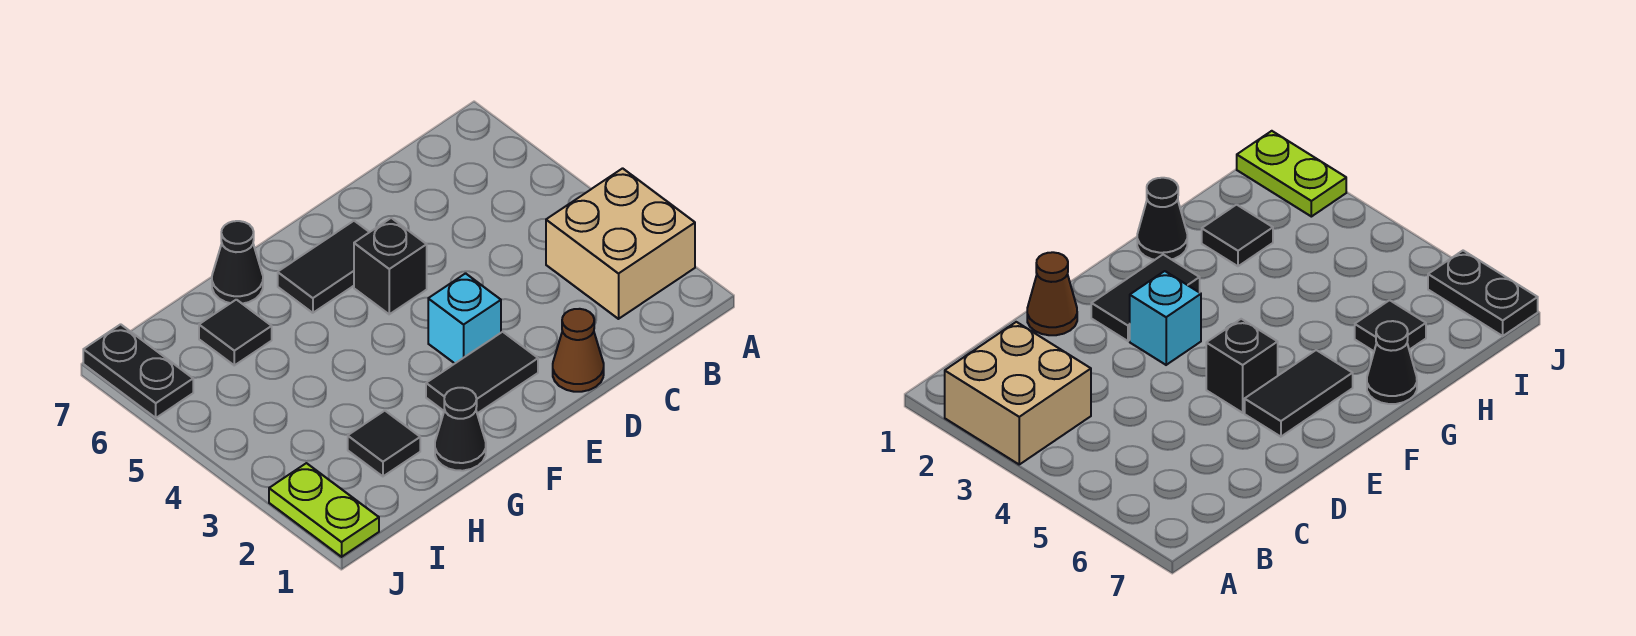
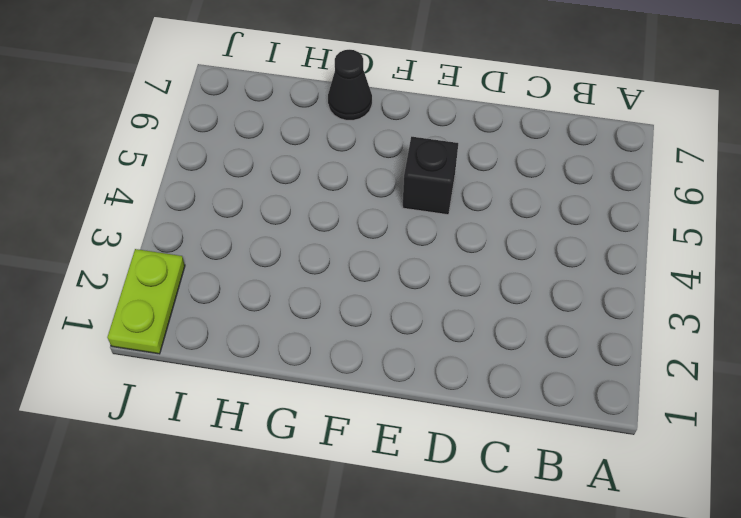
none -> tan brick A2:B3 level 1
none -> brown cone D1 level 1
none -> black tile E2:F2 level 1

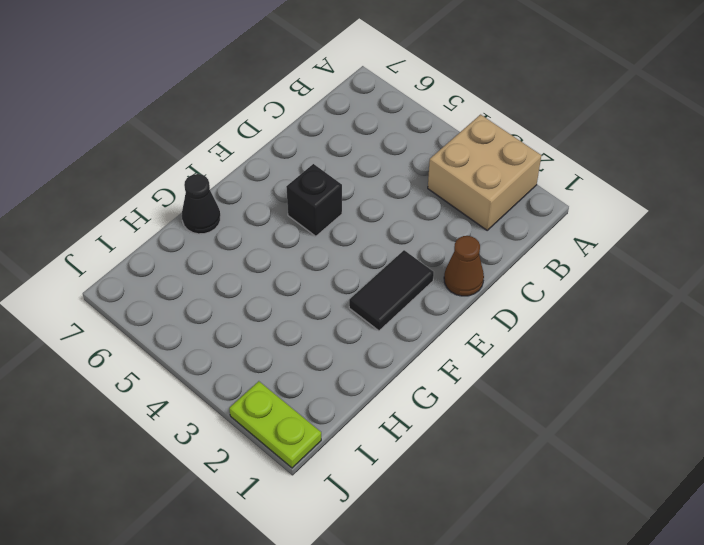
none -> cyan brick E3 level 1
none -> black tile E6:F6 level 1
none -> black cone G1 level 1

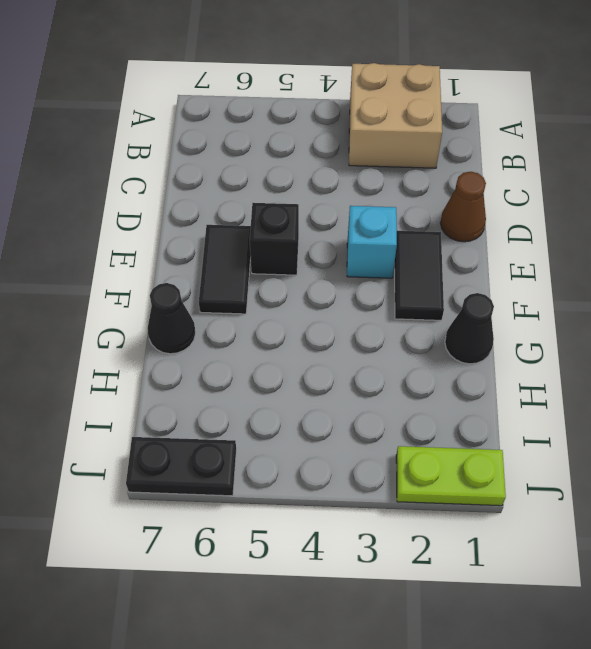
none -> black tile H2 level 1
none -> black tile H6 level 1

